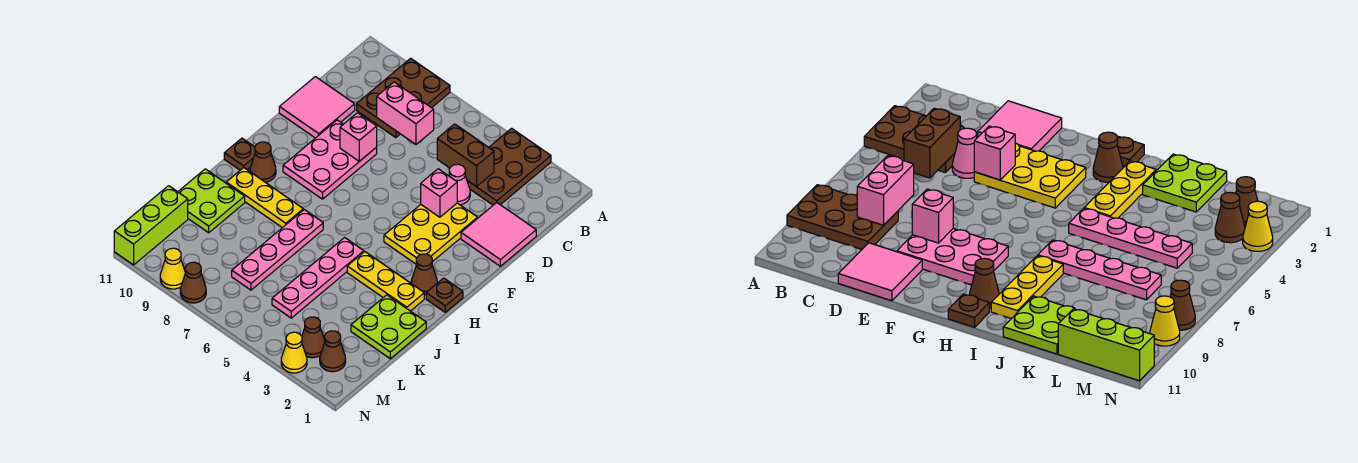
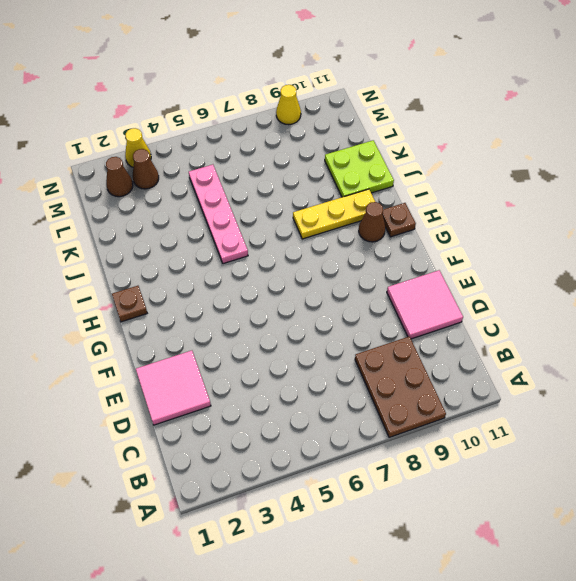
none -> brown plate A3:C4 level 1
none -> pink cone D4 level 1
none -> yellow plate E3:G4 level 1

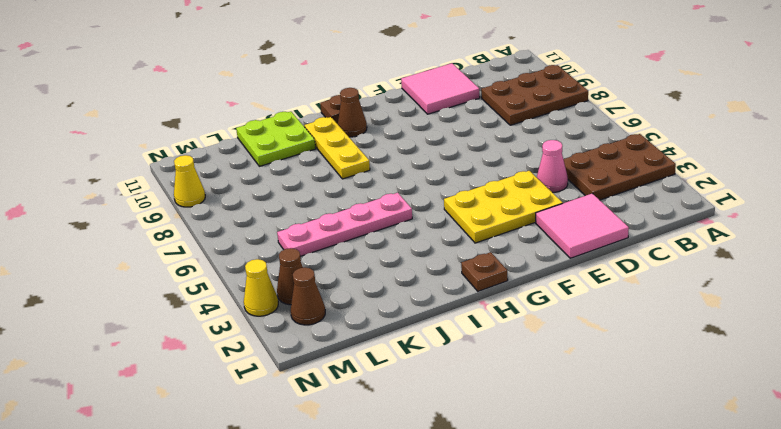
none -> pink plate E8:G9 level 1
none -> brown cone H2 level 1
none -> yellow plate I2:I4 level 1

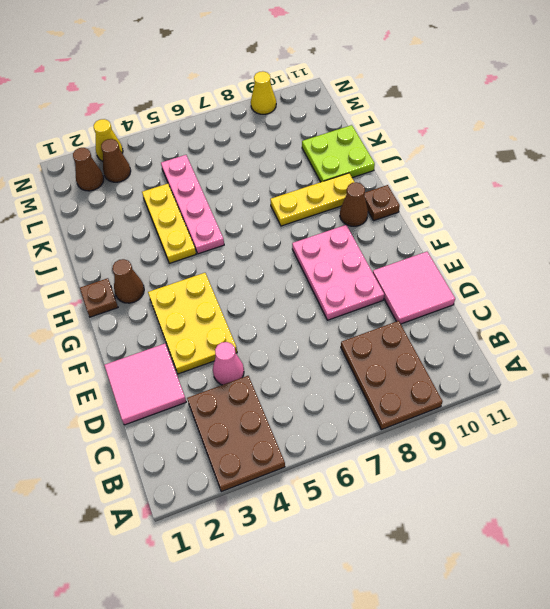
yellow plate I4:K4 level 1 -> yellow plate I2:I4 level 1
none -> pink plate I7:L7 level 1
none -> lime plate J1:K2 level 1
none -> lime brick L11:N11 level 1

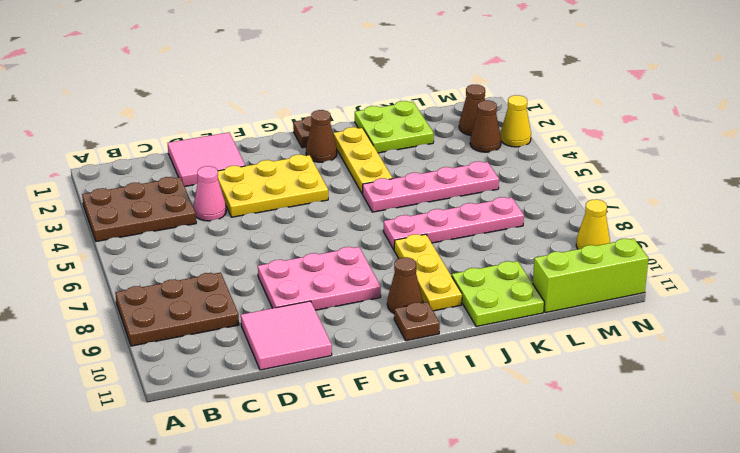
none -> brown cone N8 level 1
none -> brown brick C4:C5 level 2
none -> pink brick C7:C8 level 2

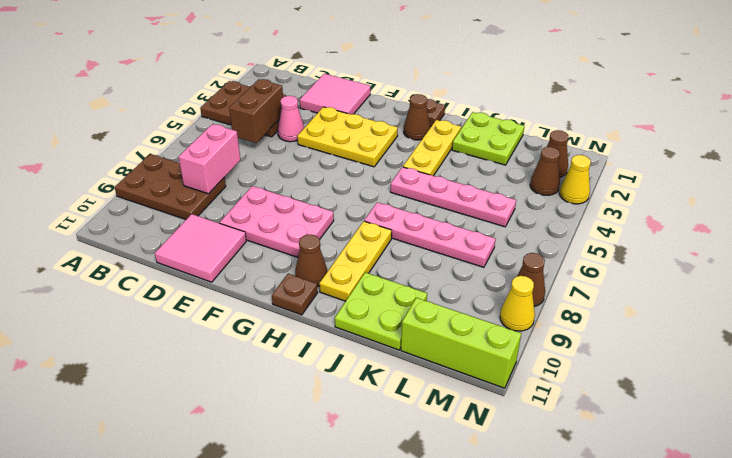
none -> pink brick E4 level 2
none -> pink brick E8 level 2

